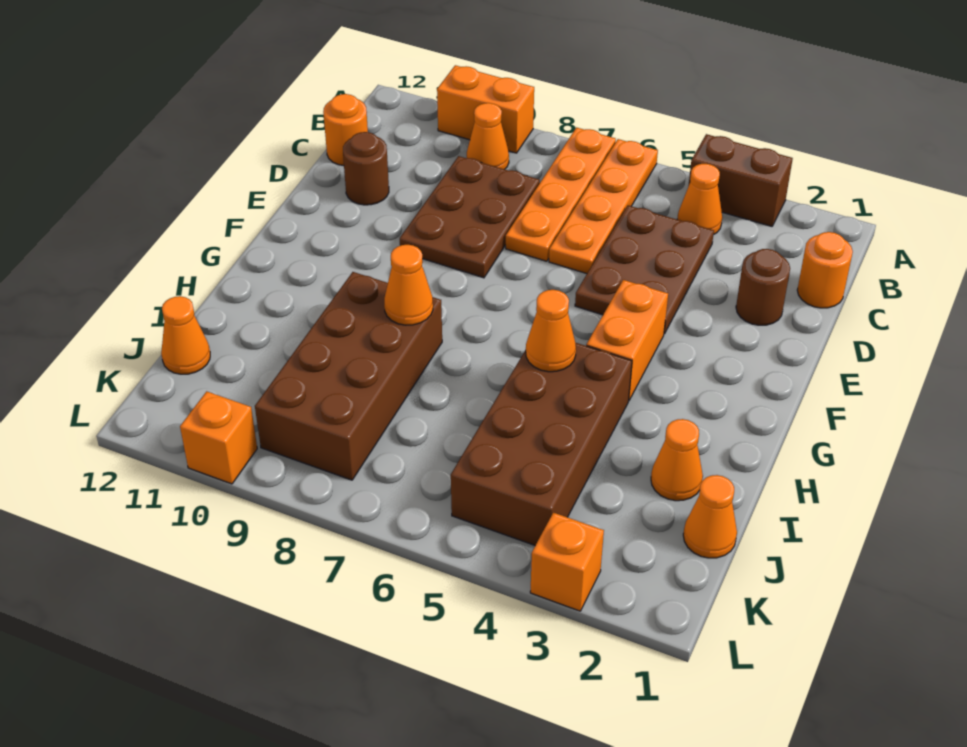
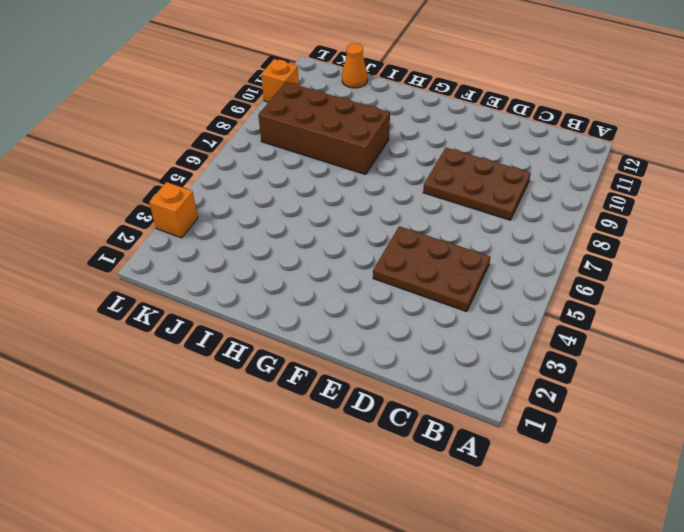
none -> brown brick A3:A4 level 1
none -> orange plate A6:D6 level 1
none -> orange plate A7:D7 level 1

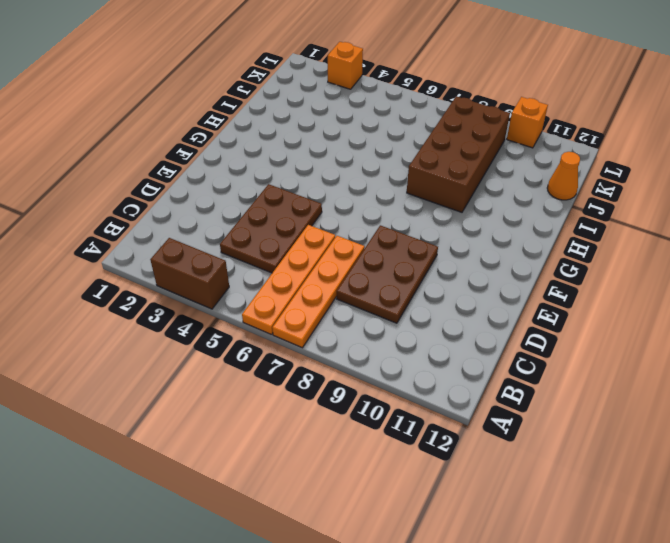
none -> orange brick A9:A10 level 1
none -> orange cone B4 level 1
none -> orange cone B9 level 1

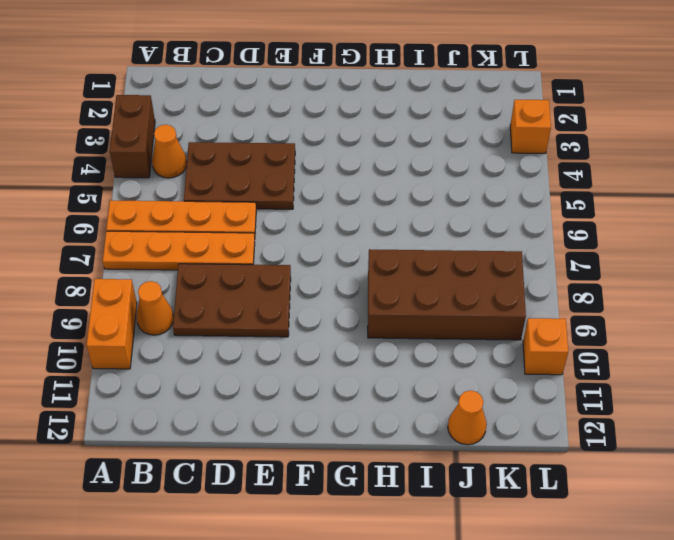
none -> orange round brick C1 level 1
none -> orange round brick C12 level 1
none -> brown round brick D2 level 1

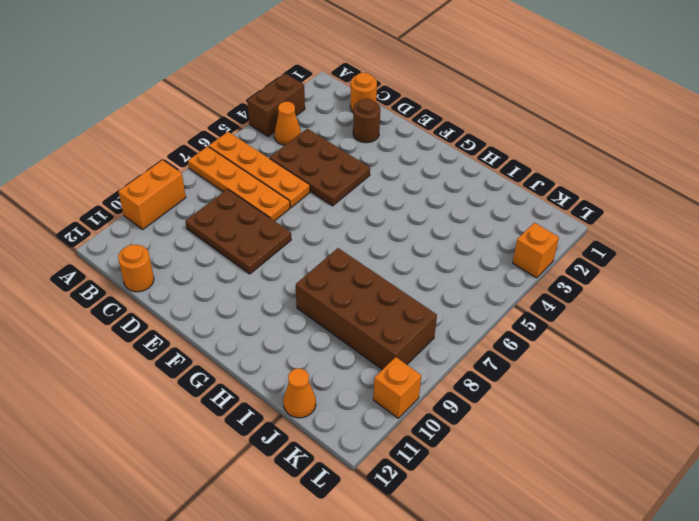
none -> orange cone B9 level 1
none -> brown round brick D11 level 1
none -> orange brick F4:G4 level 1

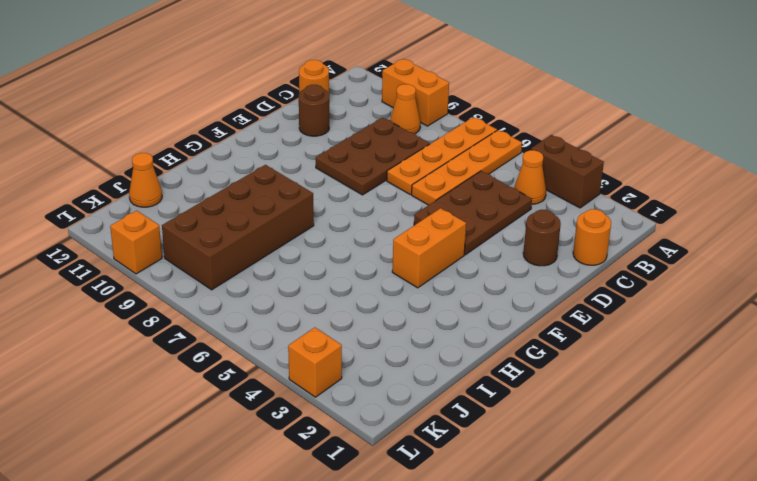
none -> brown brick H4:K5 level 1
none -> orange cone I2 level 1
none -> orange cone J1 level 1

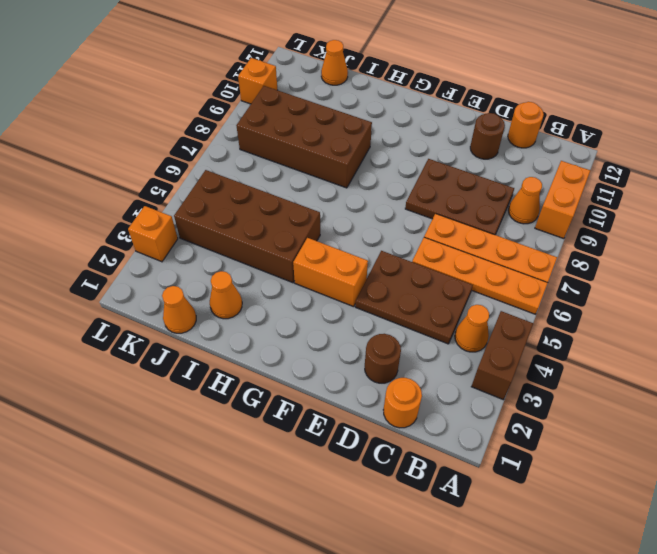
none -> orange cone H5 level 2
none -> orange cone H8 level 2

